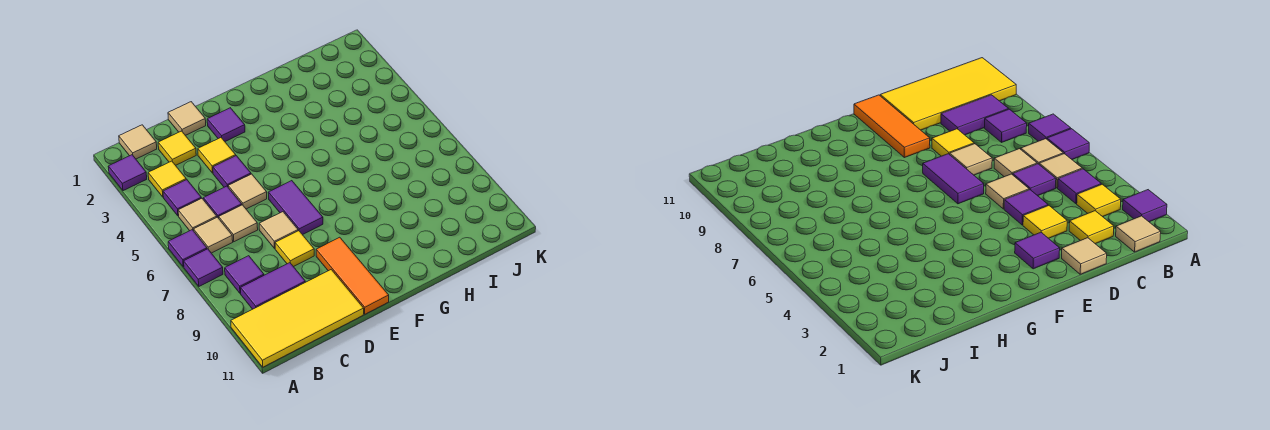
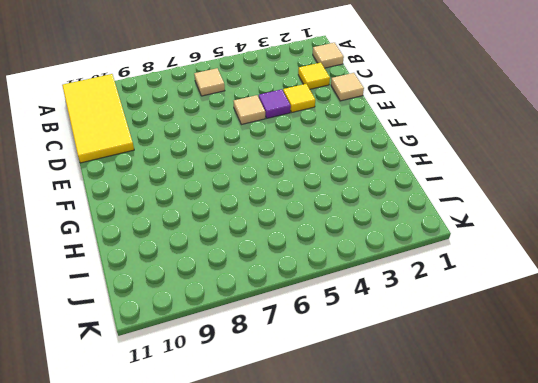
none -> purple tile A2 level 1
none -> purple tile A6 level 1
none -> purple tile A7 level 1

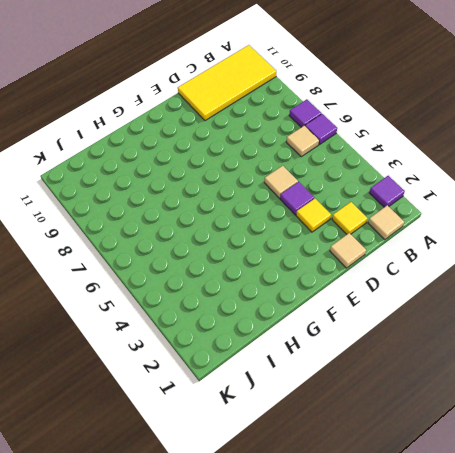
none -> yellow tile B3 level 1
none -> purple tile B4 level 1
none -> tan tile B5 level 1

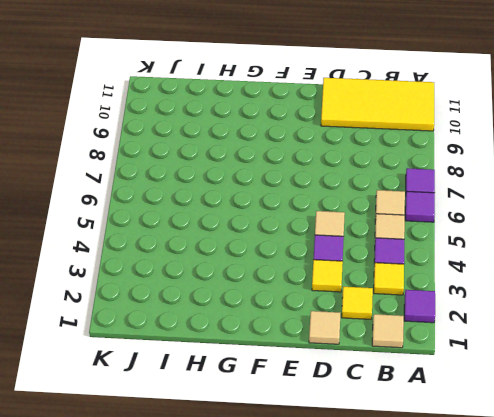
none -> purple tile B8 level 1
none -> purple tile B9:C9 level 1
none -> purple tile C5 level 1

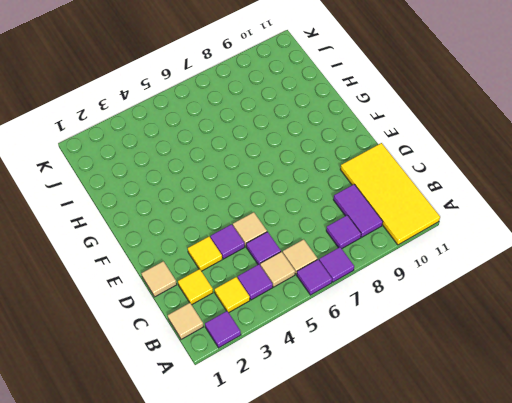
none -> tan tile C6 level 1
none -> tan tile D7 level 1
none -> yellow tile D8 level 1

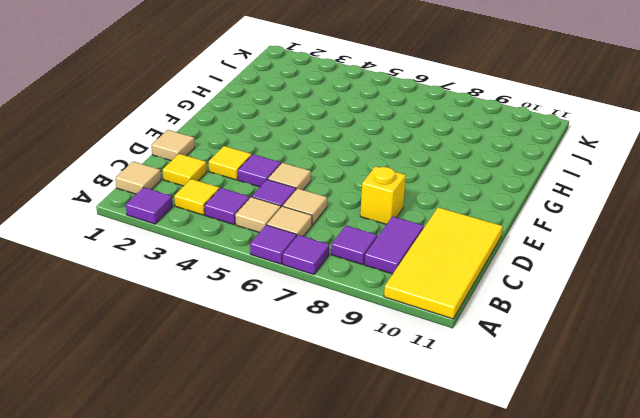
yellow brick D8 level 1 -> yellow tile D8 level 1
none -> tan tile D7 level 1
none -> purple tile E2 level 1
none -> purple tile E6:E7 level 1

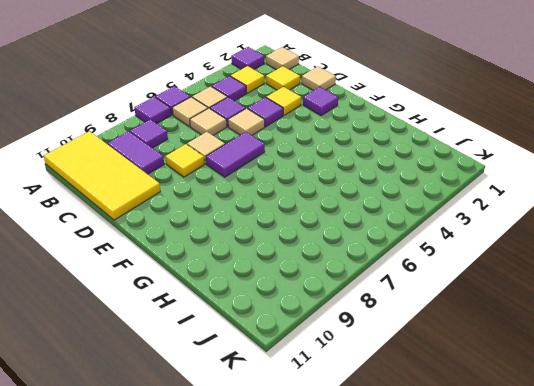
none -> orange tile E9:E11 level 1

